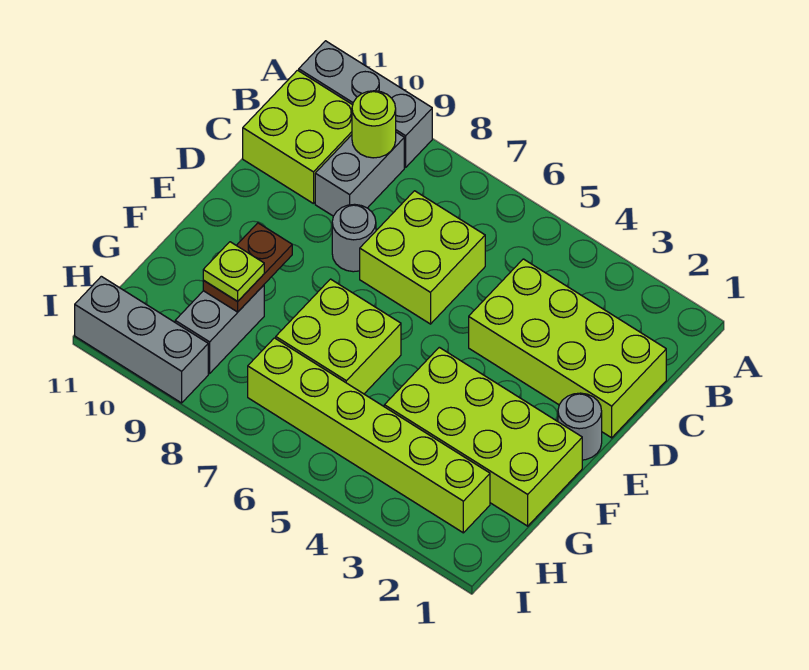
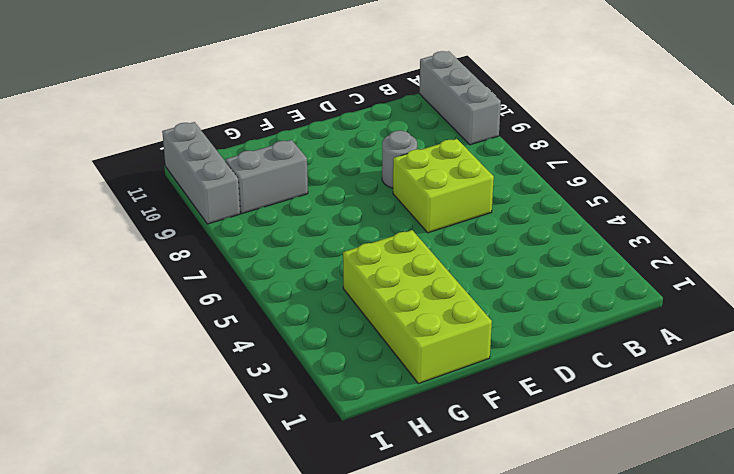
none -> grey brick B9:C9 level 1
none -> lime brick B10:C11 level 1
none -> lime brick C1:D4 level 1

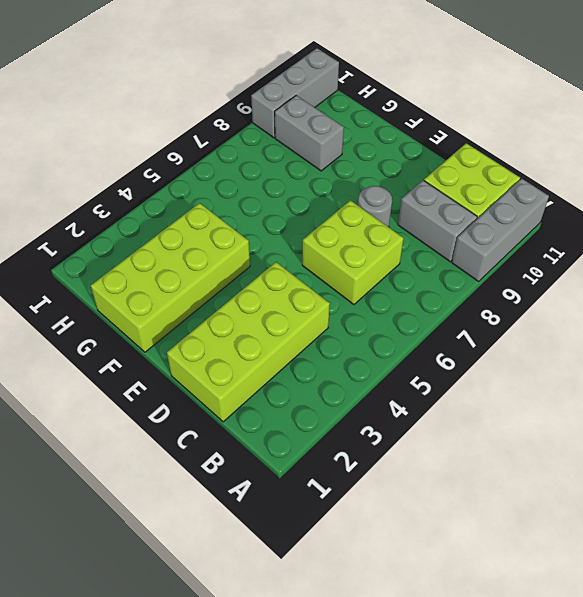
none -> grey round brick E1 level 1
none -> lime brick F6:G7 level 1
none -> lime brick H2:H7 level 1

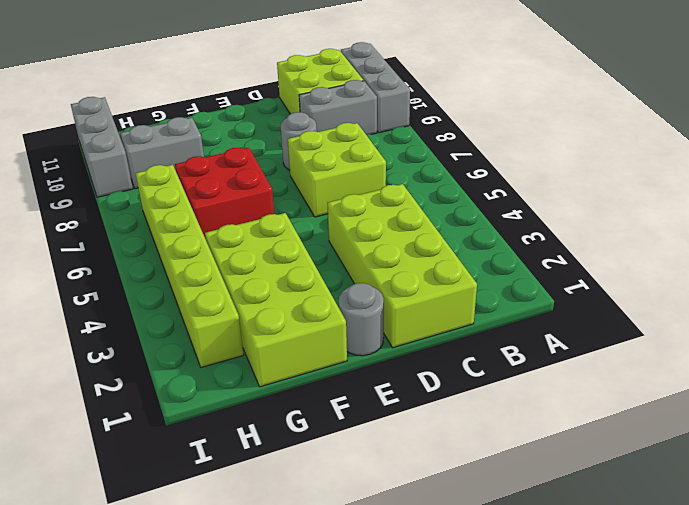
red brick F6:G7 level 1 -> lime brick F6:G7 level 1
none -> lime round brick B9 level 2
none -> brown plate F9:G9 level 2
none -> lime plate G9 level 3

